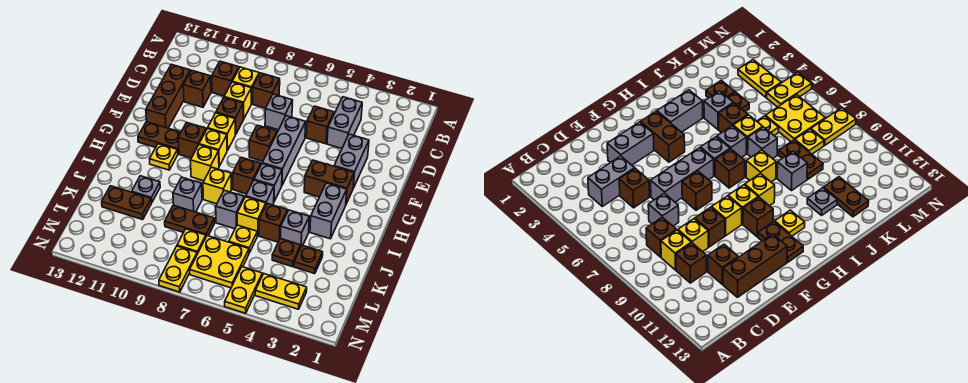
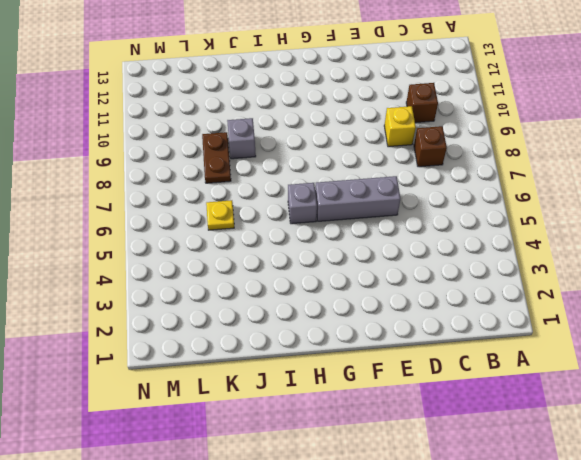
none -> grey brick C4:D4 level 1
none -> yellow brick C9 level 1
none -> brown brick D5 level 1
none -> grey brick D7 level 1

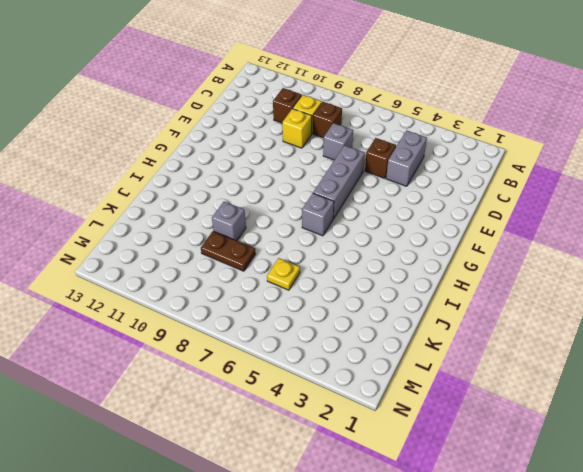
none -> brown brick D11 level 1
none -> brown brick D12:F12 level 1
none -> grey brick E3:F3 level 1
none -> brown brick E9 level 1

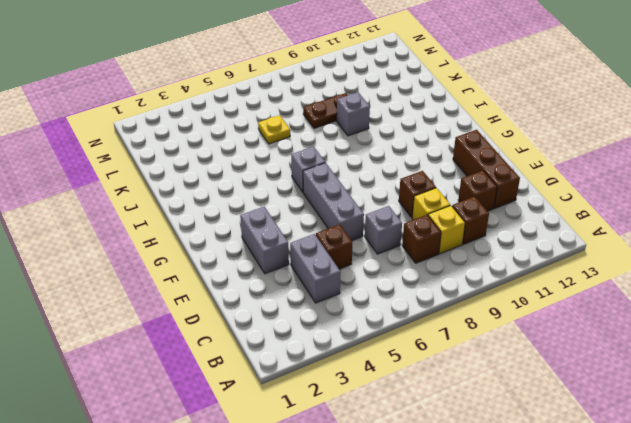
none -> brown brick F7 level 1
none -> yellow brick F9 level 1
none -> brown brick G3:G4 level 1
none -> yellow brick G9 level 1

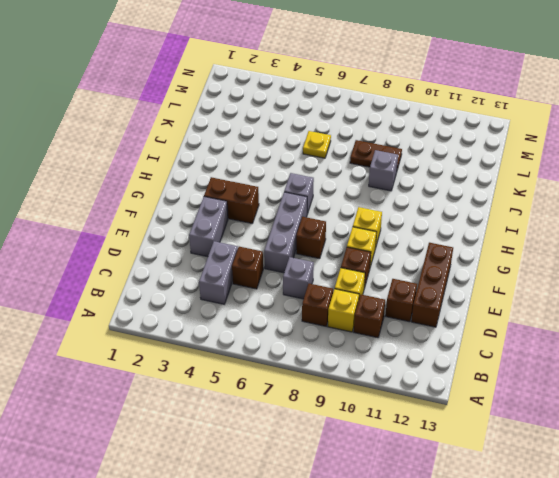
none -> brown brick G10 level 1
none -> brown plate G11:G12 level 1
none -> grey brick H3:I3 level 1
none -> brown brick H7 level 1

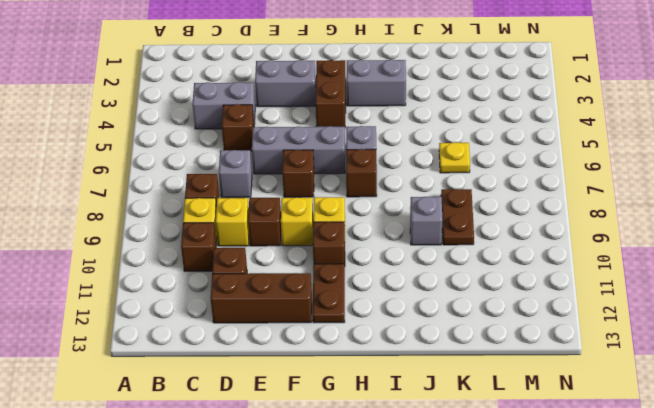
none -> yellow brick H9 level 1
none -> yellow plate H11 level 1
none -> grey brick I6 level 1
none -> yellow brick I8 level 1

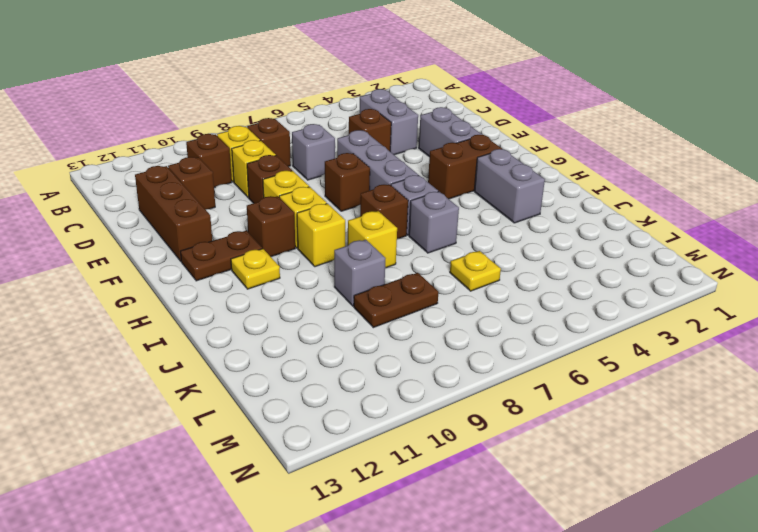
none -> grey brick J4 level 1
none -> brown brick J5 level 1
none -> yellow brick J6 level 1
none -> grey brick J7 level 1

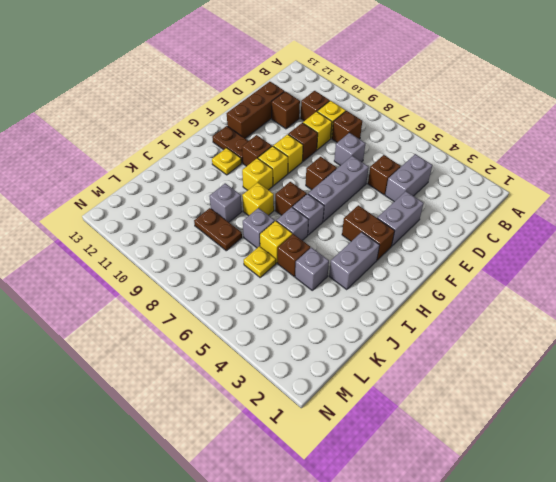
none -> grey plate J11 level 1
none -> brown plate K3 level 1
none -> brown plate K4 level 1
none -> brown plate K11:K12 level 1

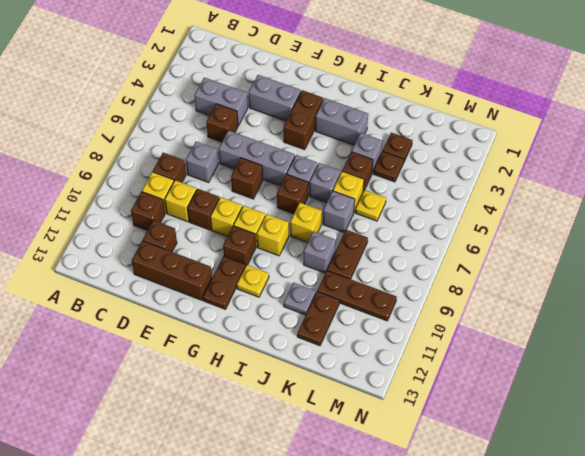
brown plate K10:M10 level 1 -> none
none -> yellow plate L6:M7 level 1
none -> yellow plate L8 level 1
none -> yellow plate M3:M4 level 1
none -> yellow plate M5:N5 level 1

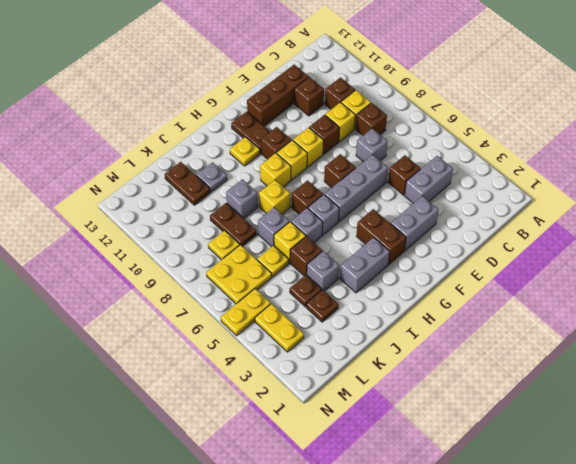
none -> yellow plate M8:N8 level 1

